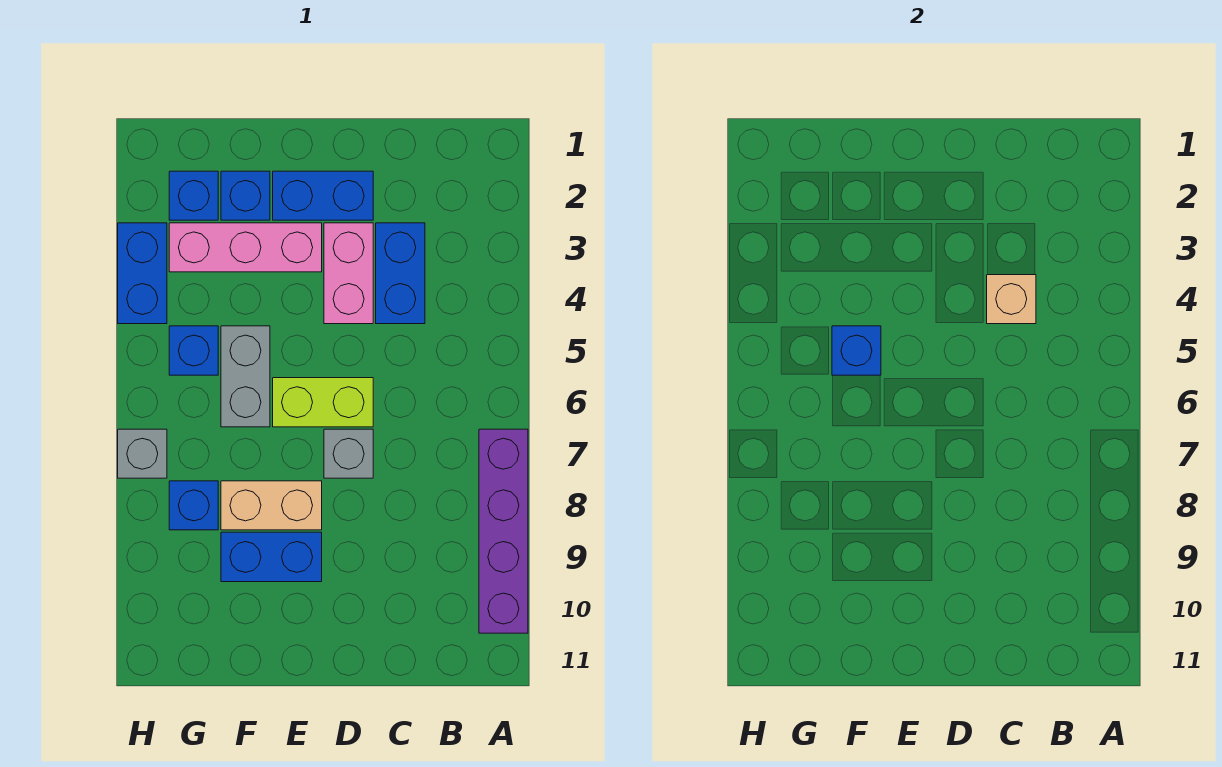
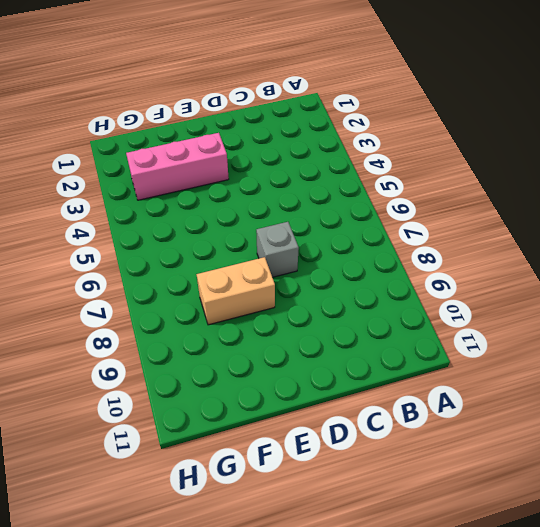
none -> purple brick A7:A10 level 1
none -> blue brick C3:C4 level 1
none -> blue brick D2:E2 level 1

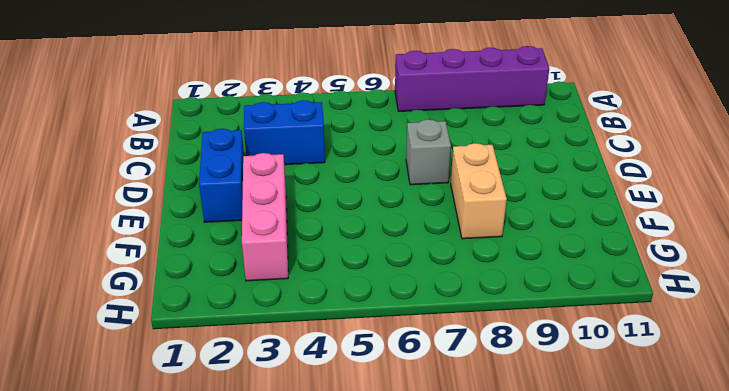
none -> pink brick D3:D4 level 1
none -> lime brick D6:E6 level 1
none -> blue brick E9:F9 level 1

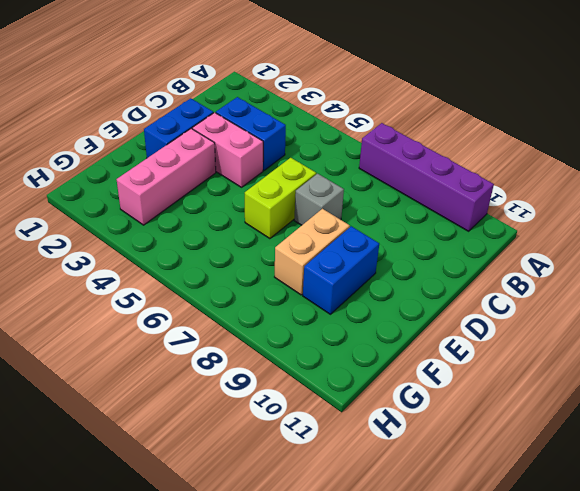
none -> blue brick F2 level 1
none -> grey brick F5:F6 level 1
none -> blue brick G2 level 1

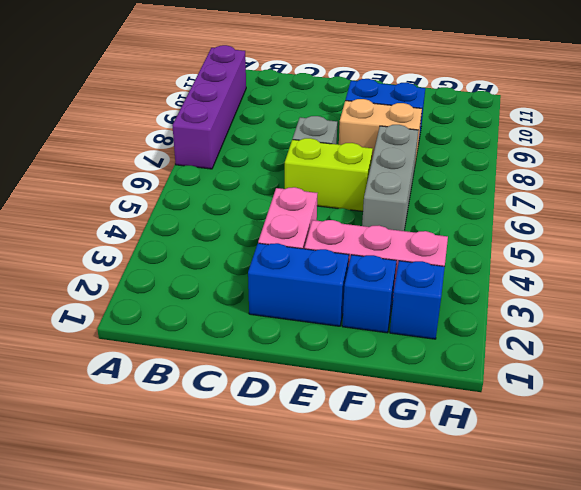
grey brick F5:F7 level 1 -> grey brick F5:F6 level 1
none -> blue brick C3:C4 level 1
none -> blue brick G5 level 1
none -> blue brick G8 level 1

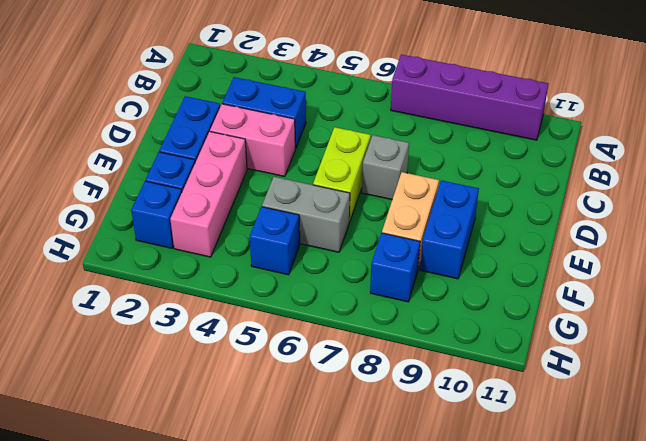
none -> blue brick H3:H4 level 1
none -> grey brick H7 level 1
none -> tan brick C4 level 2

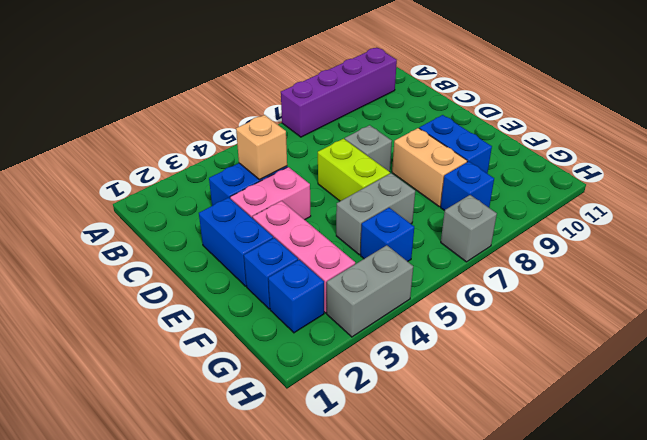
grey brick H3:H4 level 1 -> blue brick H3:H4 level 1
none -> blue brick F5 level 2

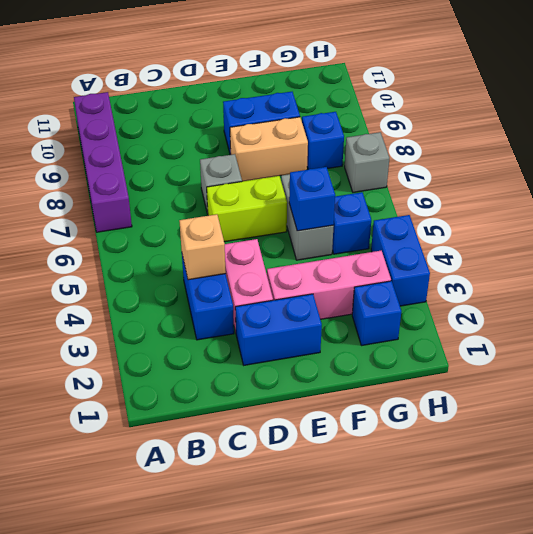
none -> blue brick F2 level 1

